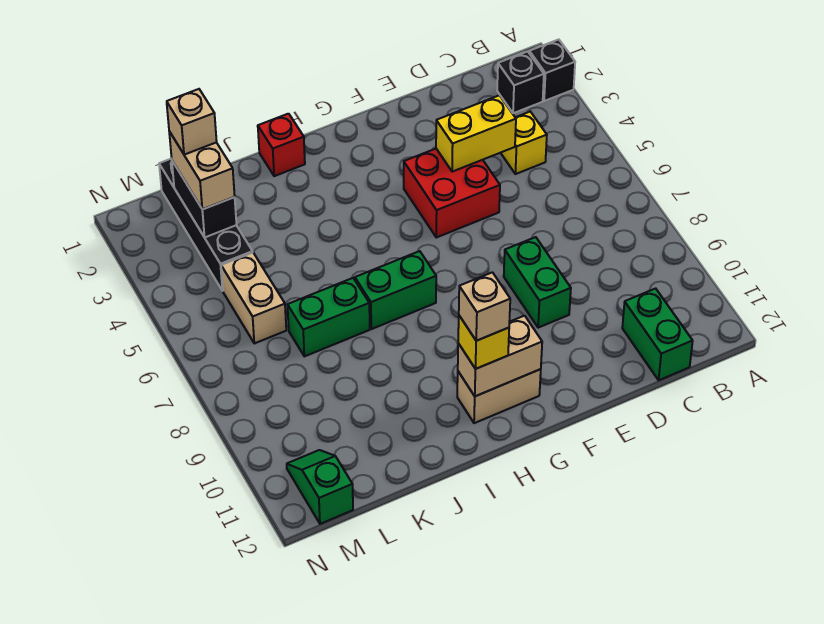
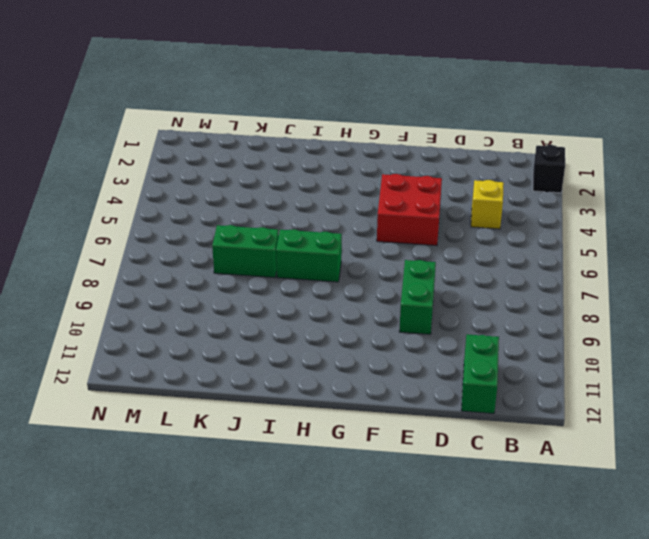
none -> black brick B2 level 1
none -> tan brick G11:H11 level 1
none -> red brick I1 level 1

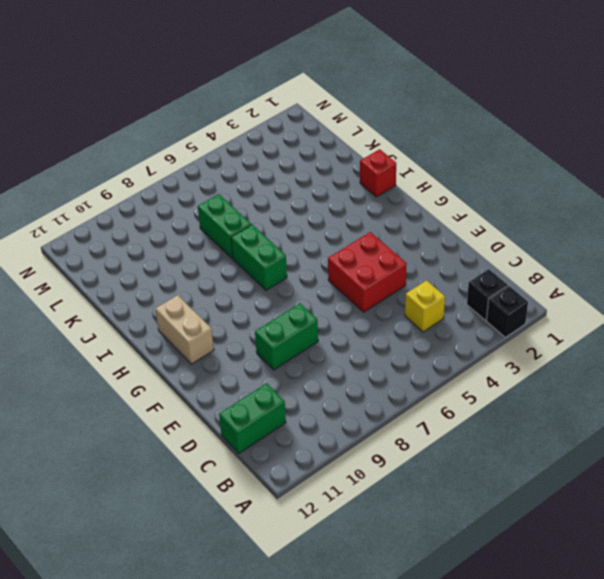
none -> black brick L1:L4 level 1
none -> tan brick L5:L6 level 1
none -> green slope M11:M12 level 1 top 12

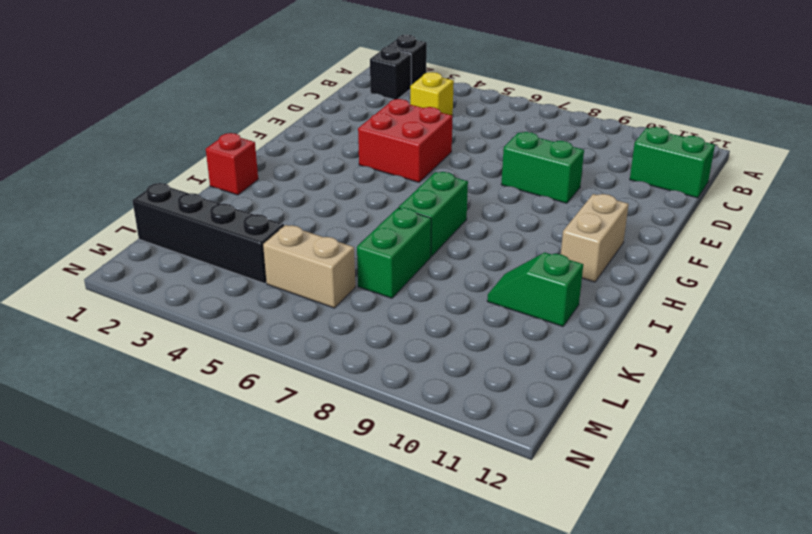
green slope J10:J11 level 1 top 11 -> green slope M11:M12 level 1 top 12
none -> yellow brick D4:E4 level 2
none -> tan brick G11:H11 level 2
none -> black brick L2:L3 level 2

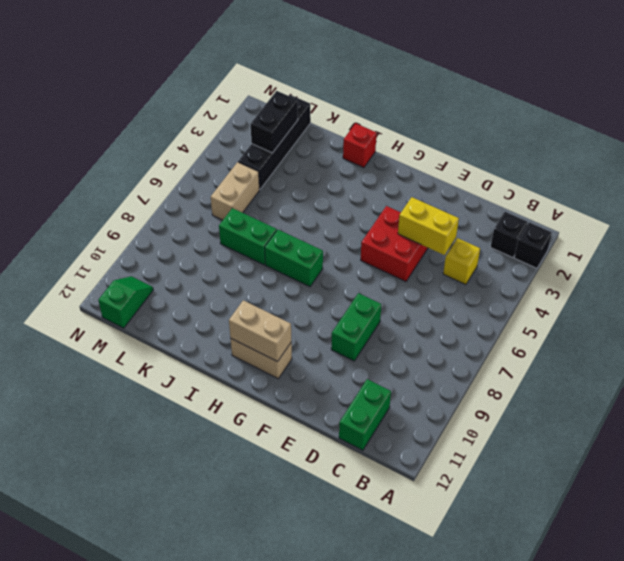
none -> yellow brick H11 level 3
none -> tan brick L2:L3 level 3
none -> tan brick H11 level 4

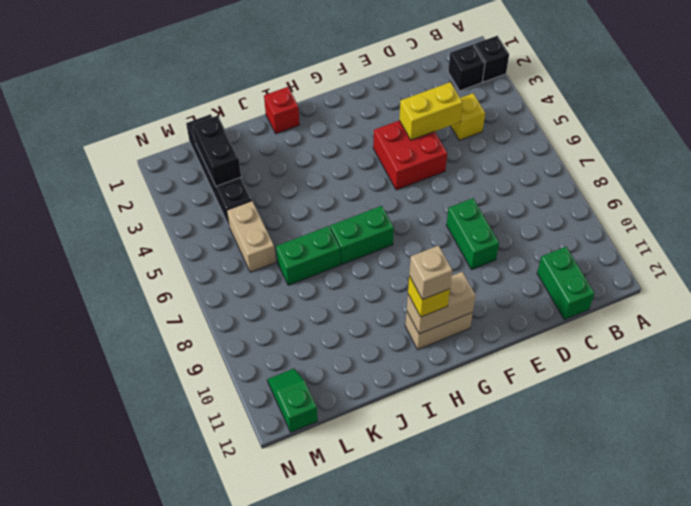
none -> tan brick L2:L3 level 3
none -> tan brick L2 level 4

